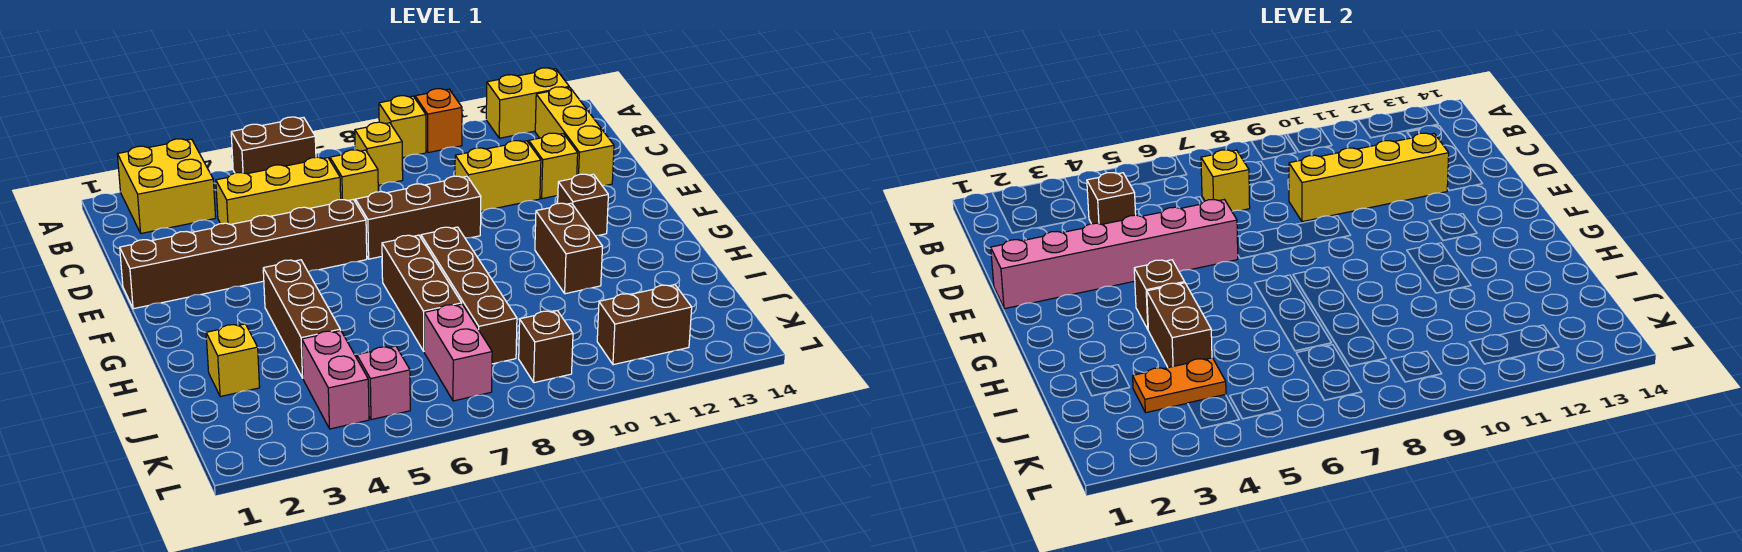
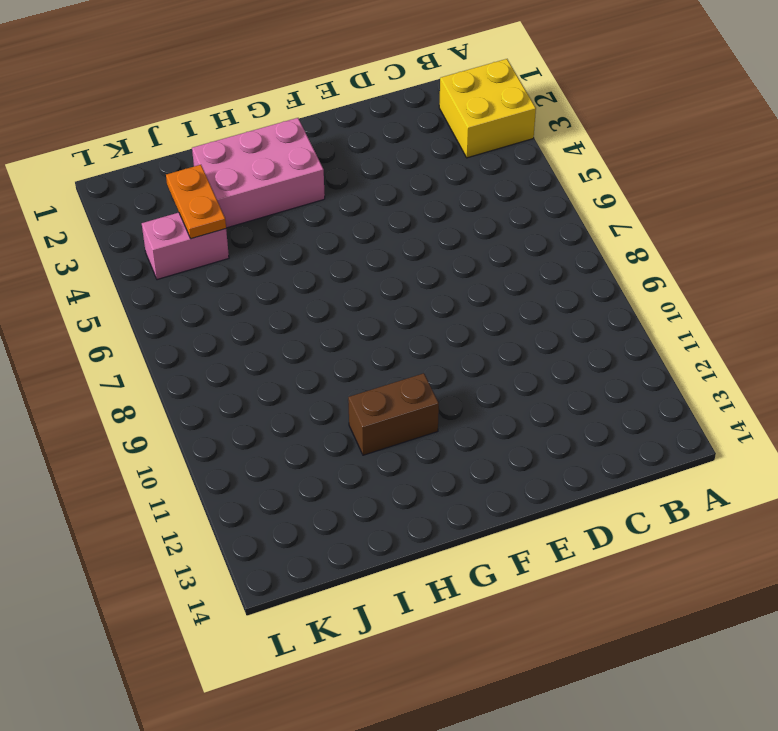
pink brick G2:I3 level 1 -> yellow brick I2 level 1
none -> brown brick A5:A6 level 1
none -> yellow brick A9 level 1
none -> orange brick A10 level 1
none -> yellow brick A12:A13 level 1

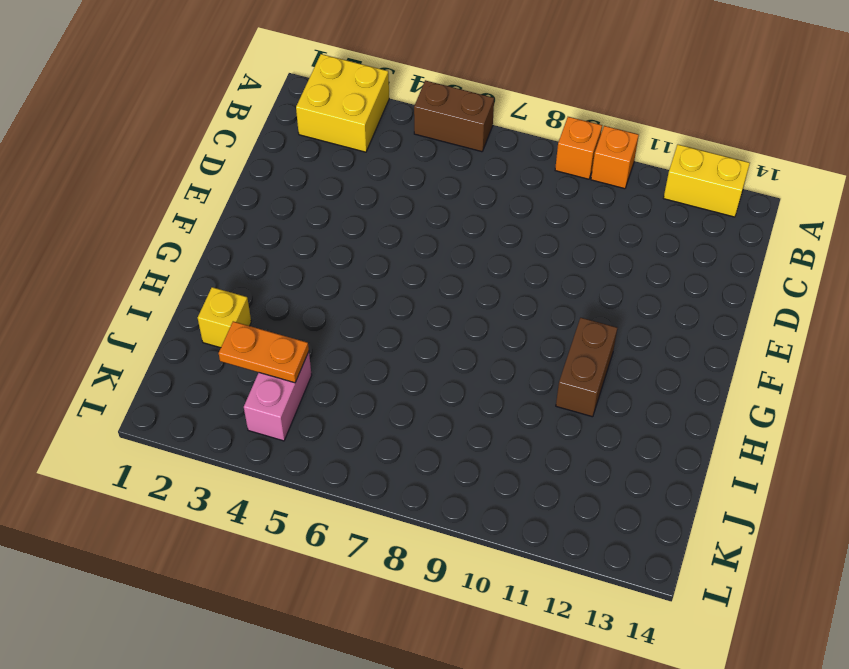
orange brick A9 level 1 -> yellow brick A9 level 1
none -> yellow brick B8 level 1
none -> yellow brick B13:D13 level 1
none -> yellow brick C4:C6 level 1
none -> yellow brick C7 level 1

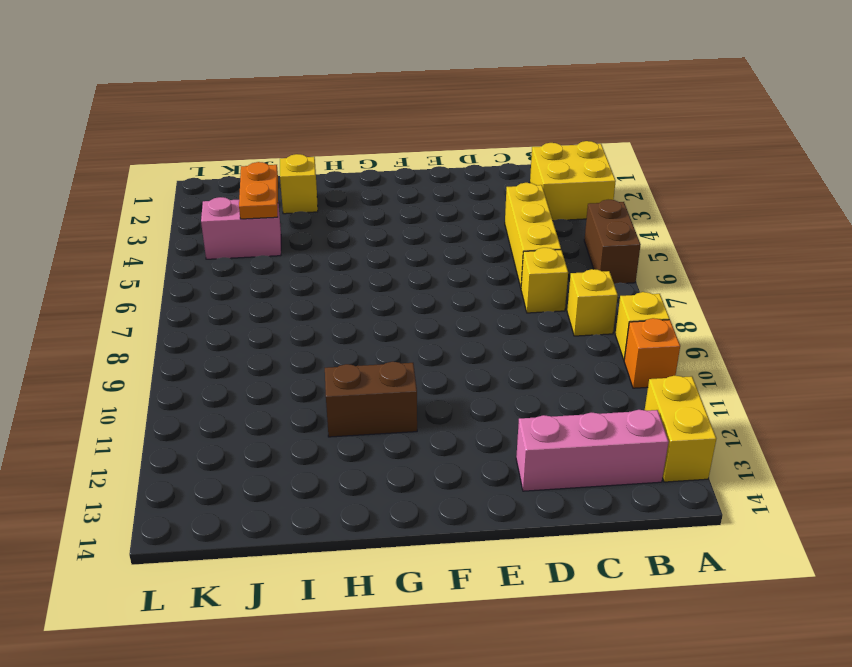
pink brick B13:D13 level 1 -> yellow brick B13:D13 level 1
none -> yellow brick D10:D11 level 1
none -> yellow brick D12 level 1
none -> brown brick E1:E6 level 1
none -> brown brick E7:E9 level 1

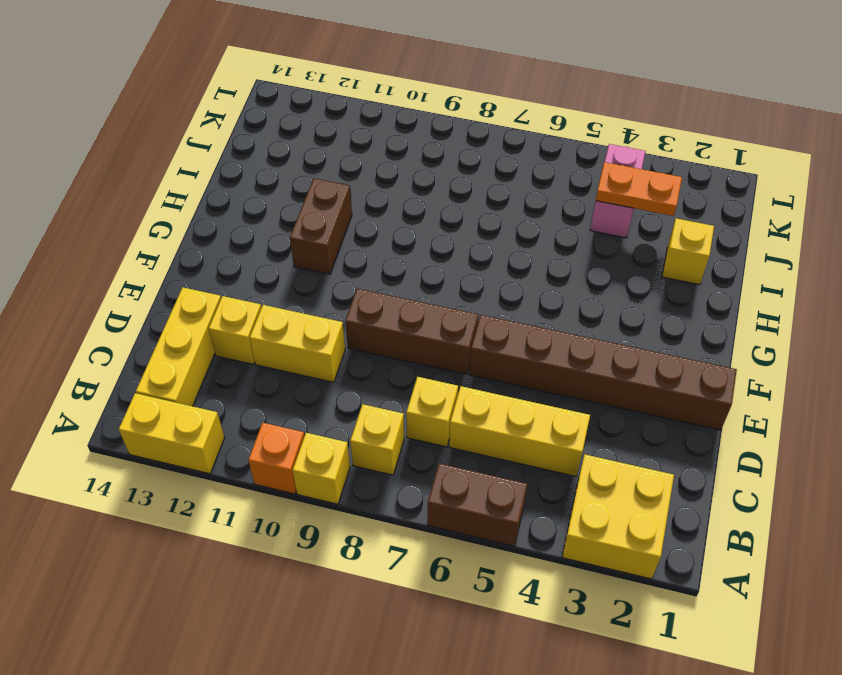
none -> brown brick F12 level 1
none -> brown brick G4:I4 level 1
none -> brown brick G7:I7 level 1
none -> brown brick G8:J8 level 1

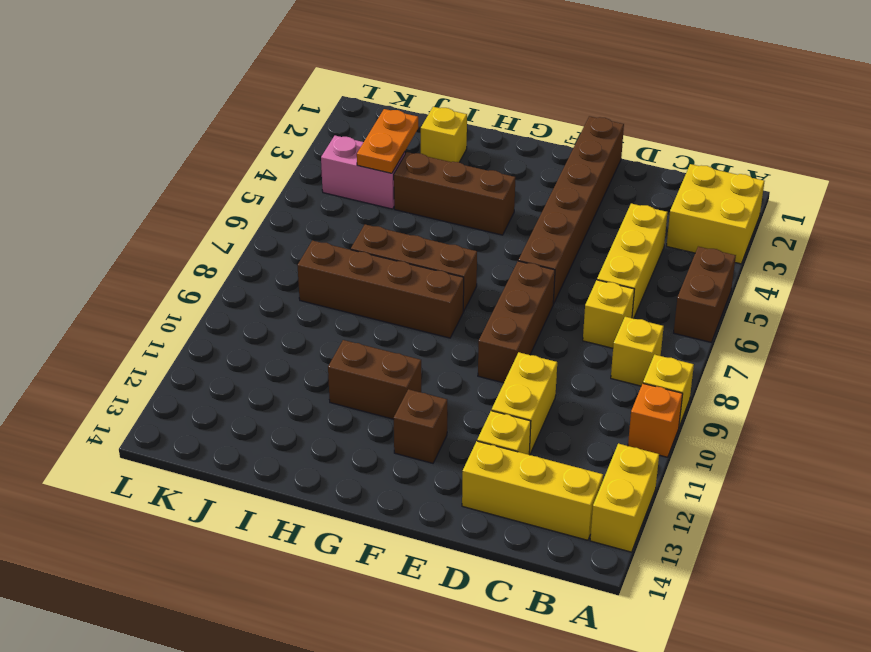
none -> pink brick J7:K7 level 1
none -> pink brick K5 level 1
none -> brown brick K9 level 1
none -> brown brick K11:K12 level 1

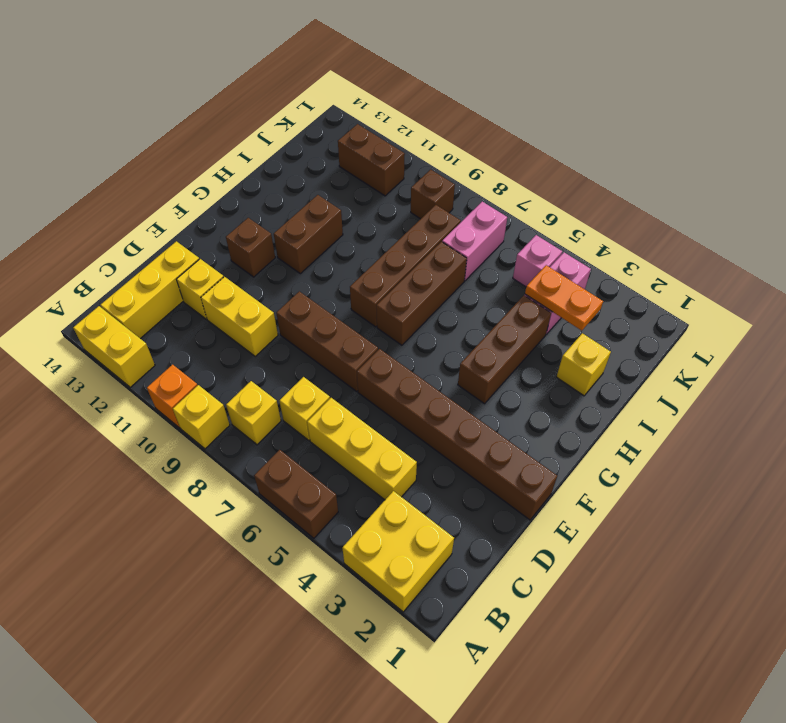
none -> brown brick C4 level 2
none -> yellow brick C7 level 2
none -> yellow brick D9:D12 level 2
none -> pink brick E1:E6 level 2

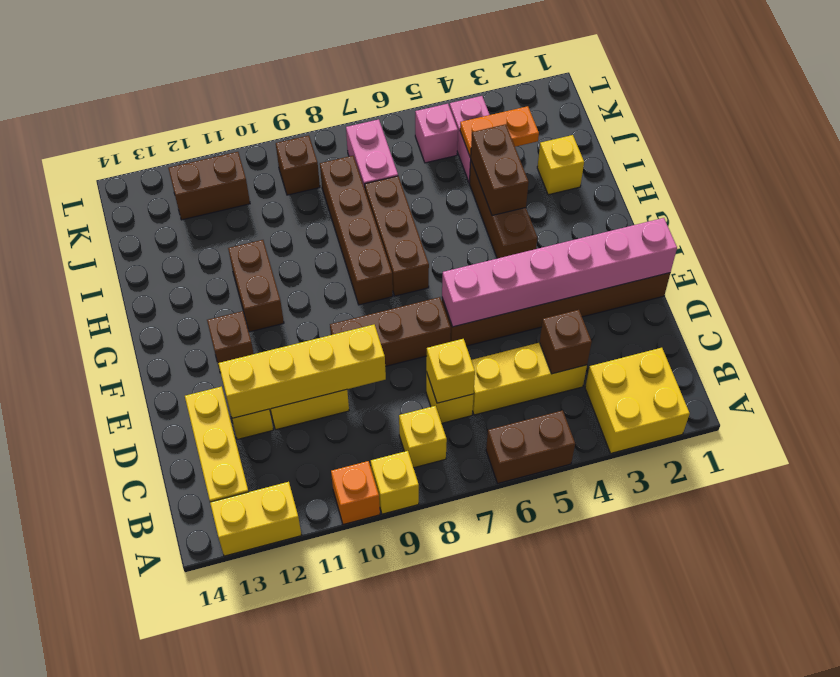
none -> brown brick G4 level 2

